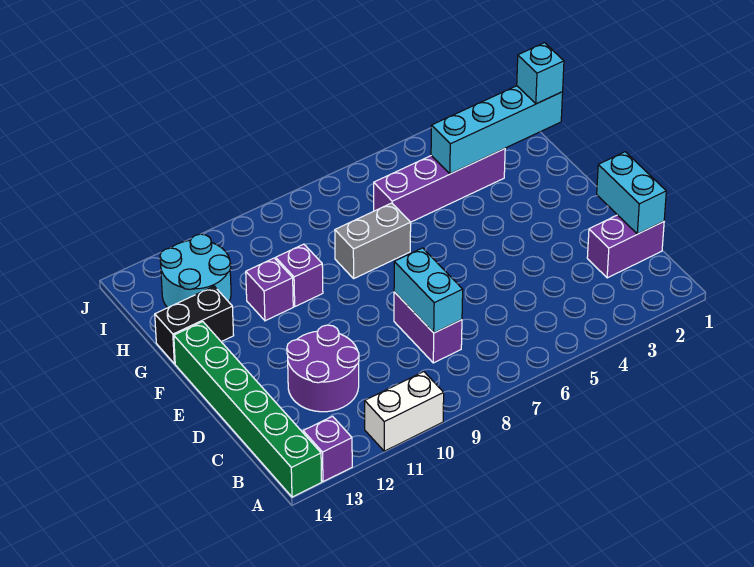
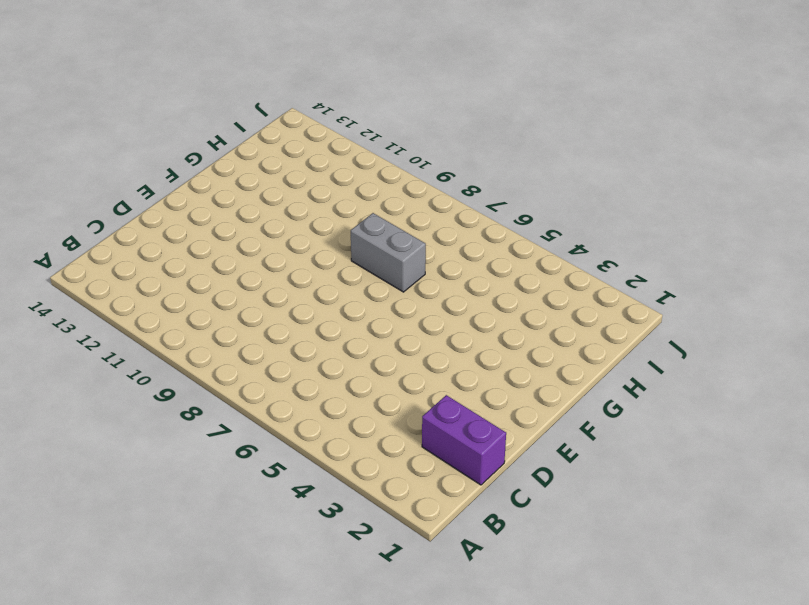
none -> white brick A10:A11 level 1
none -> purple brick A13 level 1
none -> green brick A14:F14 level 1

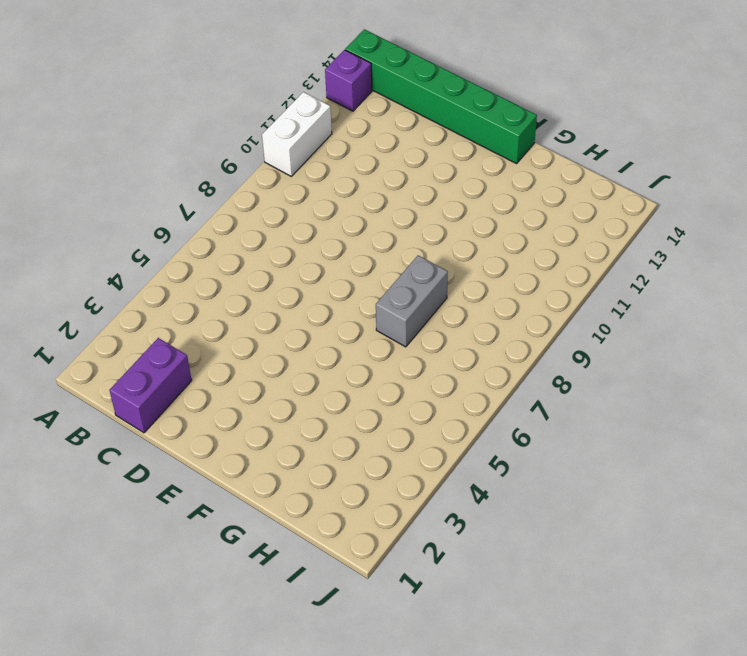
none -> purple brick C8:D8 level 1
none -> purple round brick C11:D12 level 1
none -> purple brick G10 level 1

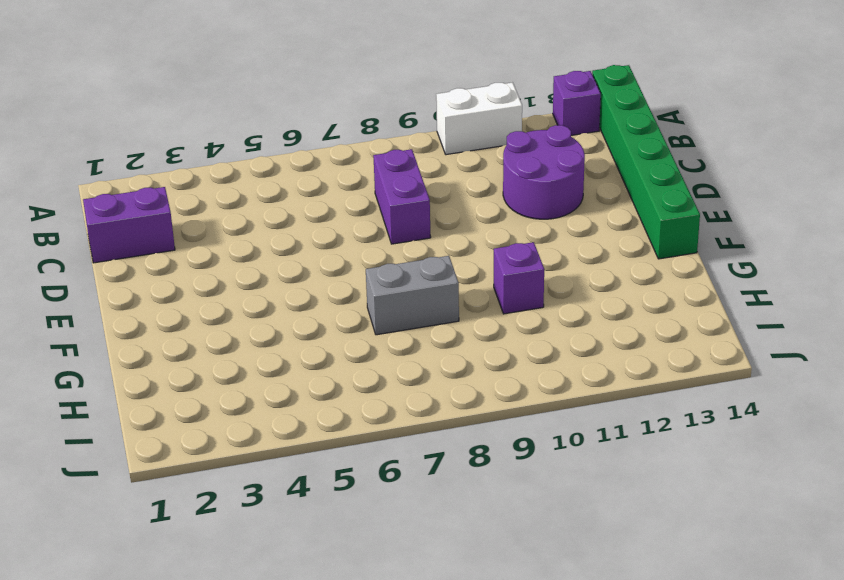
none -> purple brick G11 level 1
none -> black brick G13:G14 level 1
none -> purple brick H3:H6 level 1

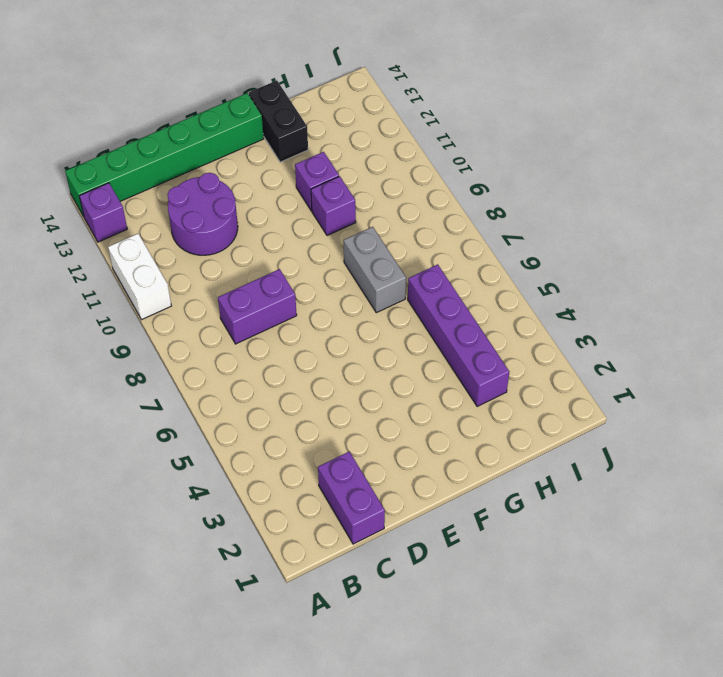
none -> cyan round brick H12:I13 level 1
none -> cyan brick C1:D1 level 2
none -> cyan brick C8:D8 level 2

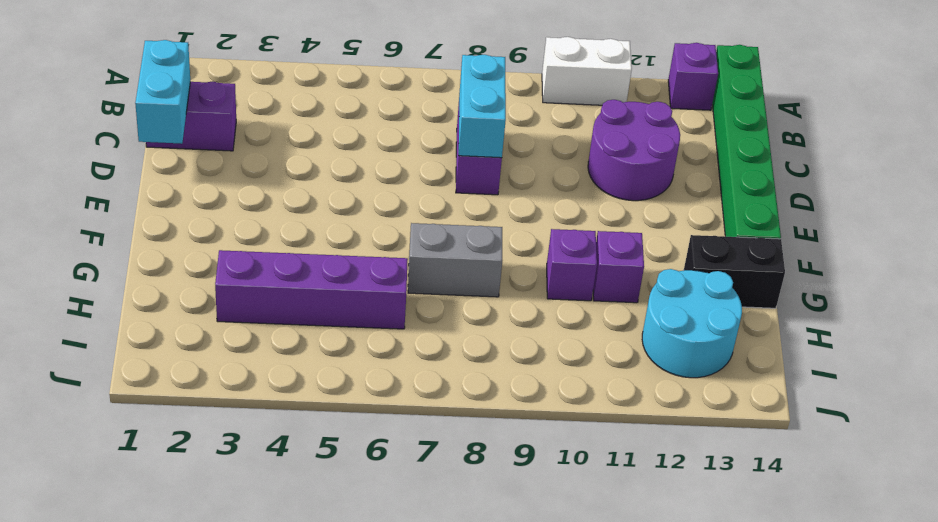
none -> cyan brick H1:H4 level 2
none -> cyan brick H1 level 3

